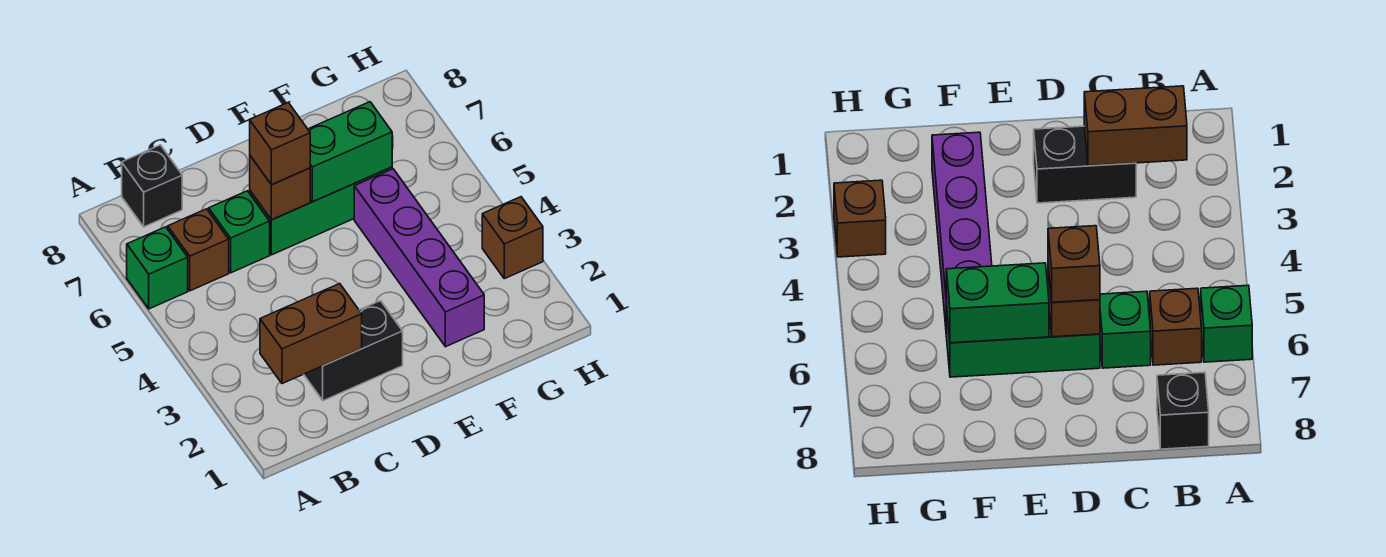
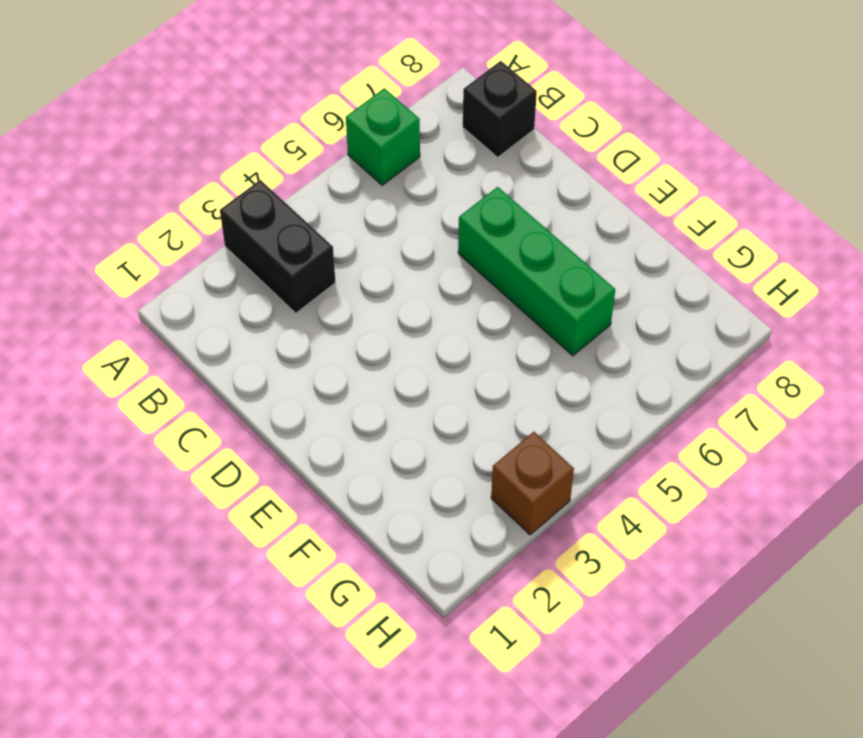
black brick A3:B3 level 1 -> black brick C2:D2 level 1
none -> brown brick B6 level 1
none -> green brick C6 level 1
none -> purple brick F2:F5 level 1

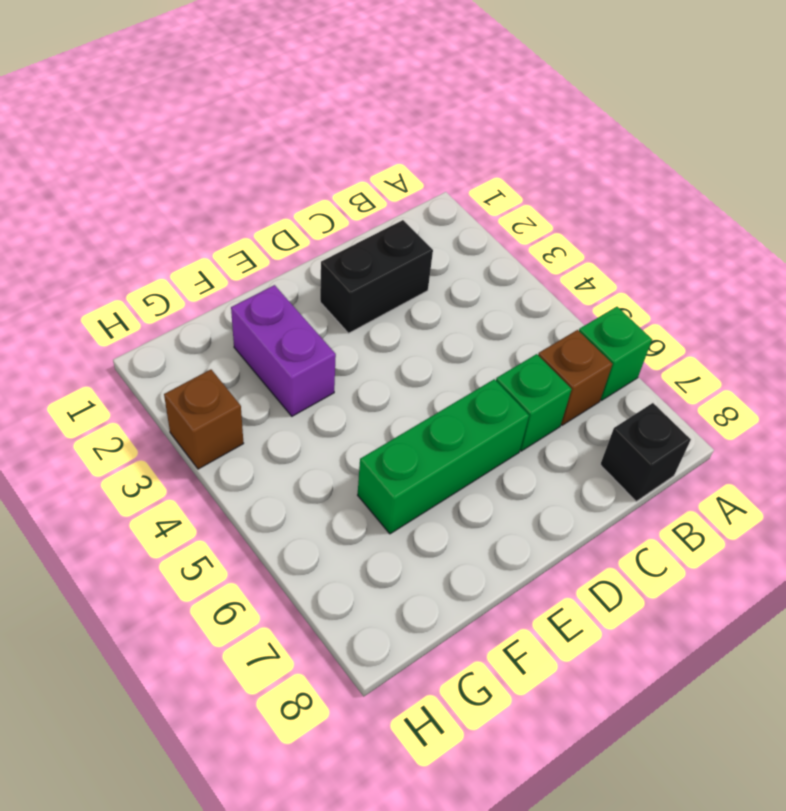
purple brick F2:F3 level 1 -> purple brick F2:F5 level 1
none -> brown brick B2:C2 level 2
none -> brown brick D6 level 2
none -> green brick E6:F6 level 2

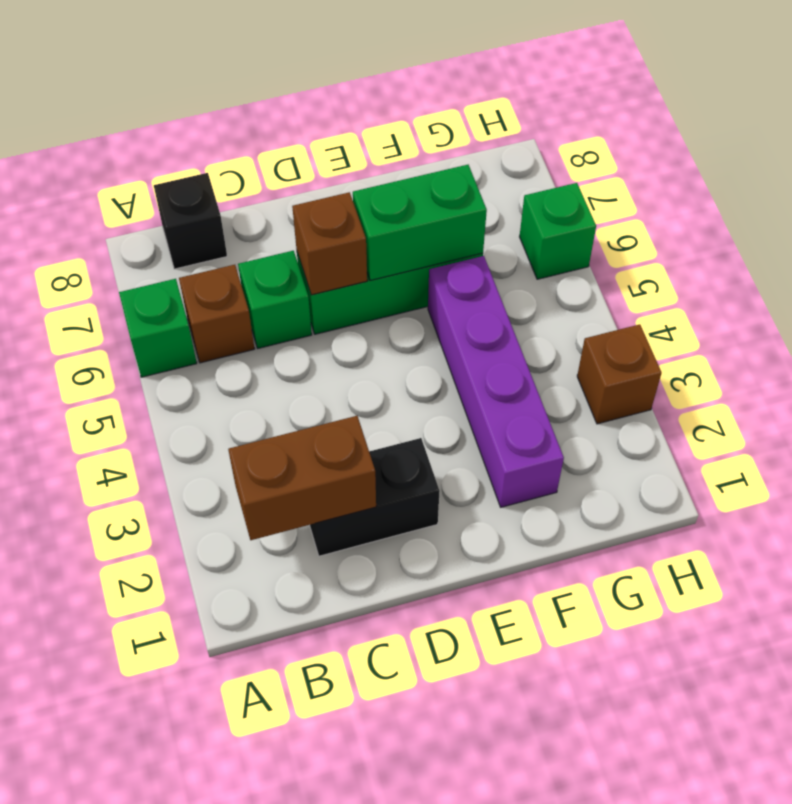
green brick H6 level 1 -> none
none -> brown brick D6 level 3

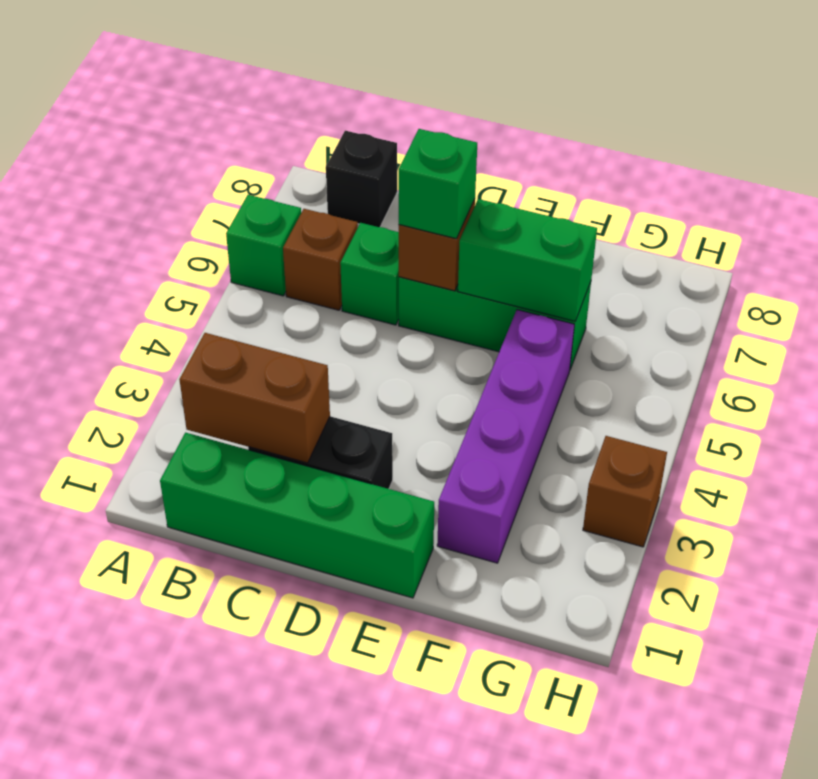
green brick B1:E1 level 1 -> none
green brick D6 level 3 -> brown brick D6 level 3

